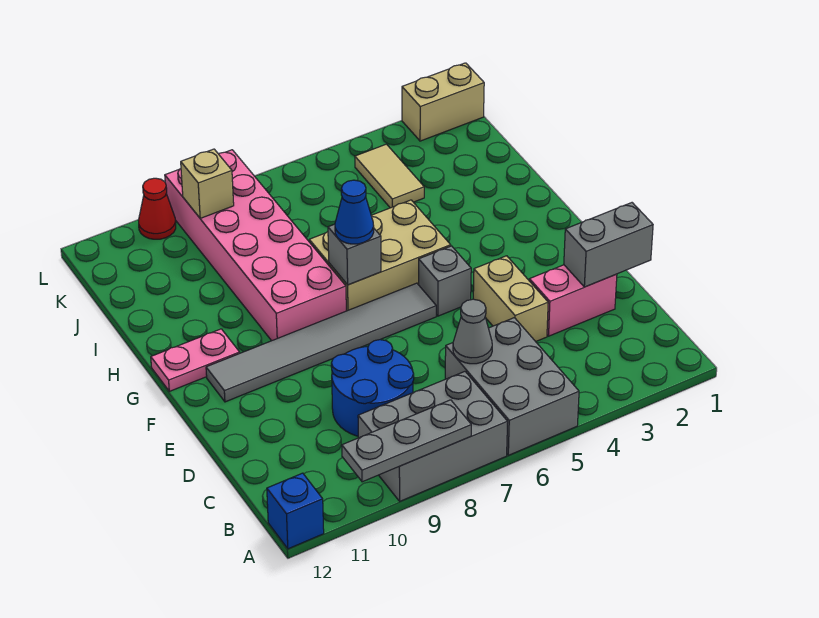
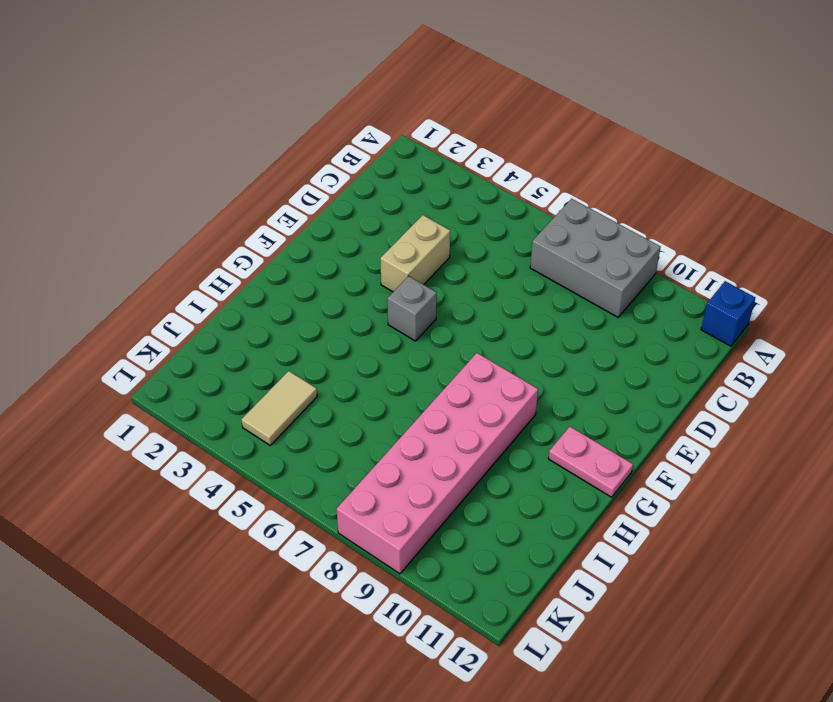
none -> grey brick A5:C6 level 1
none -> blue round brick C8:D9 level 1
none -> pink brick D2:D3 level 1

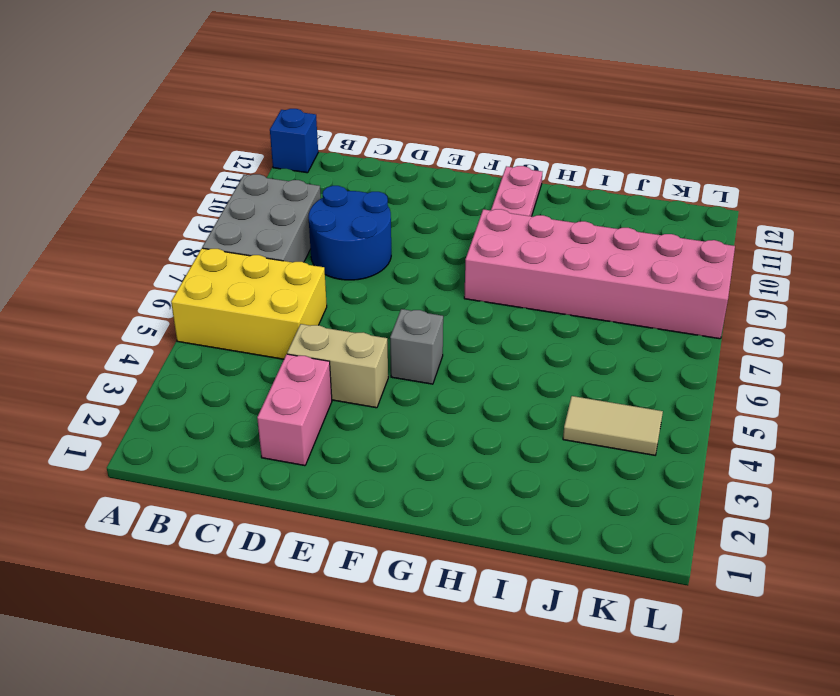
yellow brick A5:C6 level 1 -> grey brick A5:C6 level 1
none -> grey tile F6:F11 level 1
none -> tan brick G5:H7 level 1
none -> tan brick L1:L2 level 1

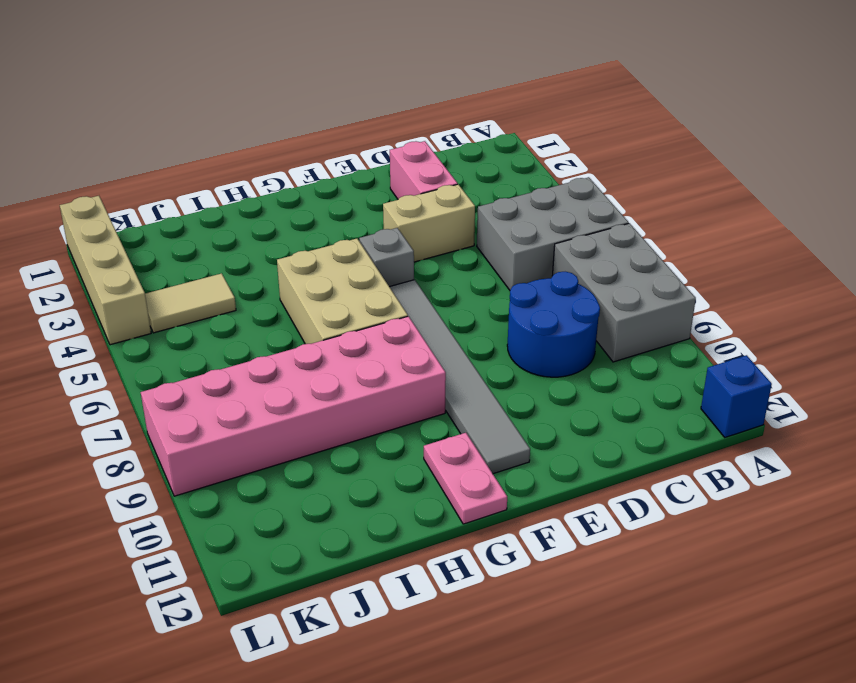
tan brick L1:L4 level 1 -> tan brick L1:L2 level 1
none -> red cone L10 level 1
none -> grey plate A8:A10 level 2
none -> grey cone C6 level 2

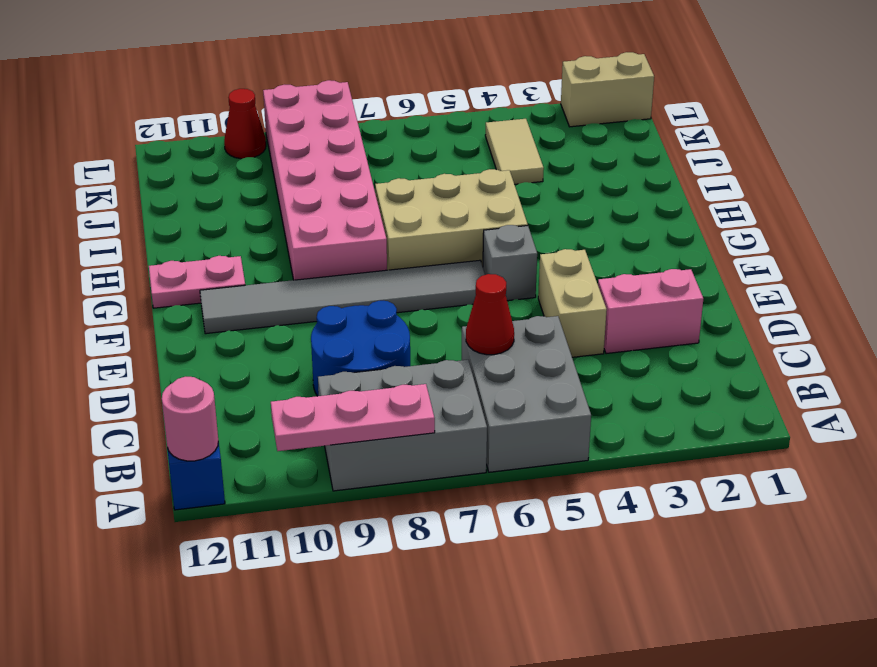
pink plate A8:A10 level 2 -> grey plate A8:A10 level 2
pink round brick A12 level 2 -> none
red cone C6 level 2 -> grey cone C6 level 2
none -> grey brick D1:D2 level 2
none -> grey brick G7 level 2
none -> tan brick K9 level 2

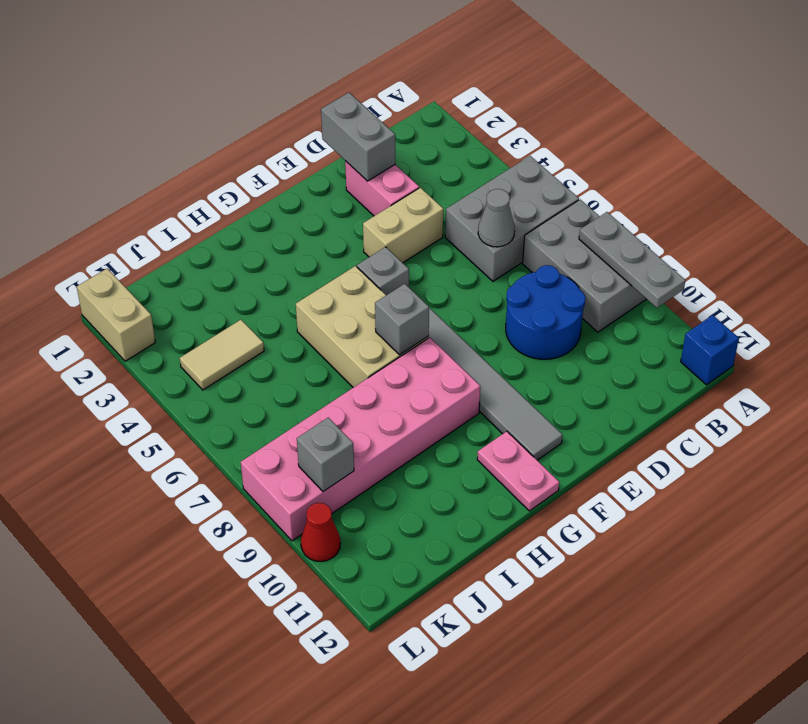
grey brick K9 level 2 -> tan brick K9 level 2
none -> blue cone G7 level 3

